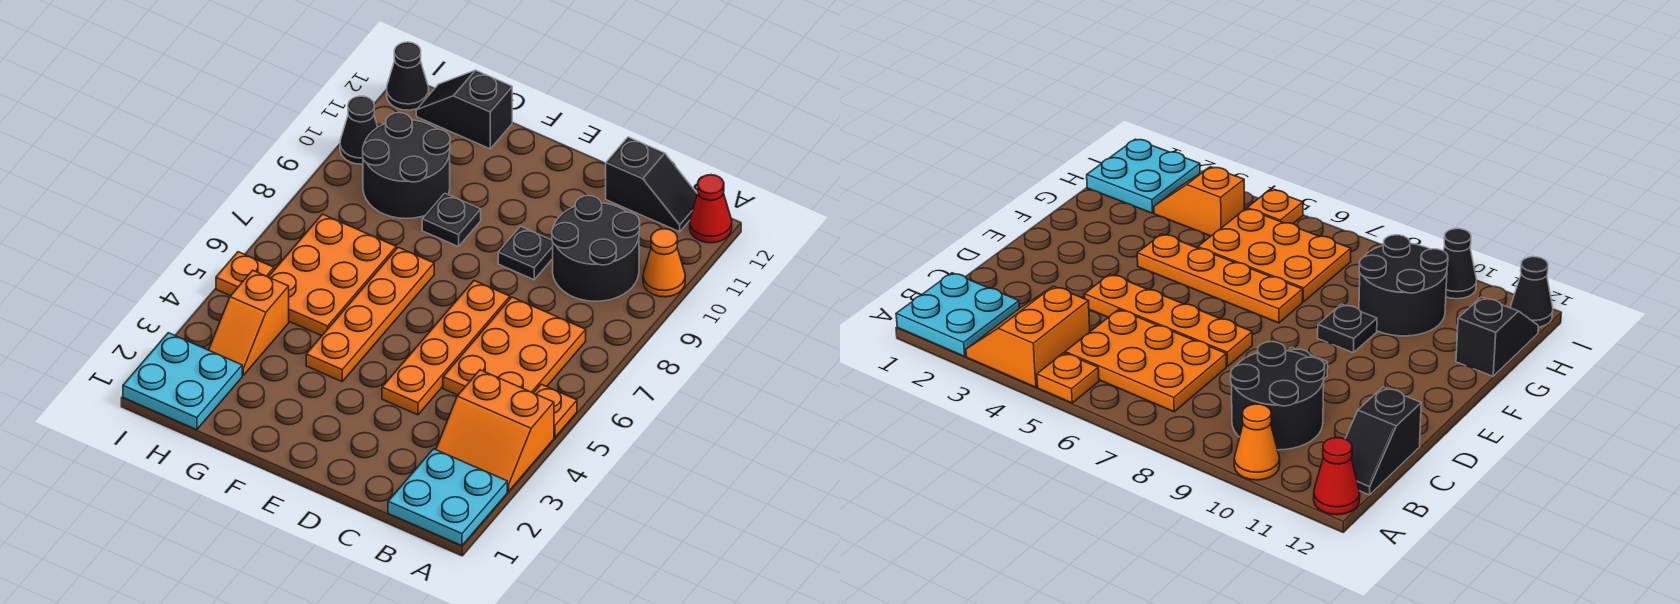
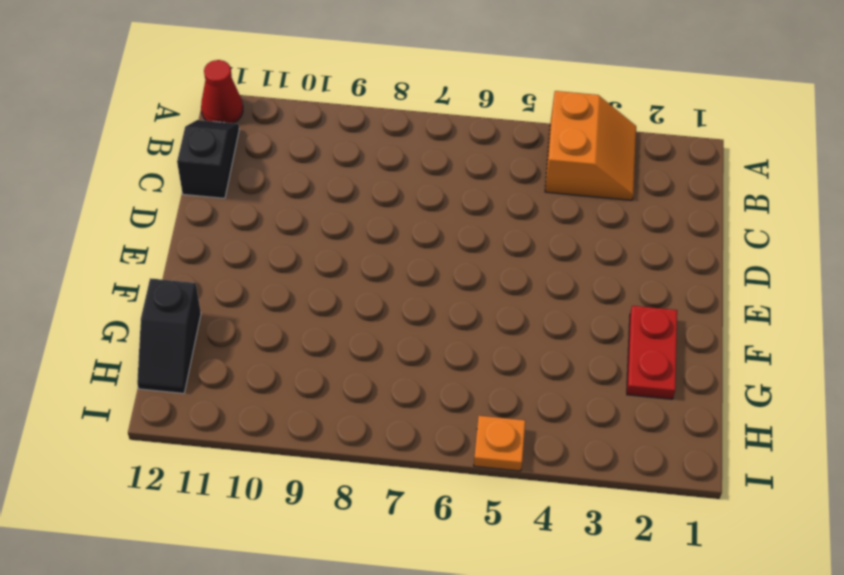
red plate F2:G2 level 1 -> none
none -> cyan plate A1:B2 level 1
none -> orange plate A5 level 1
none -> orange cone A10 level 1

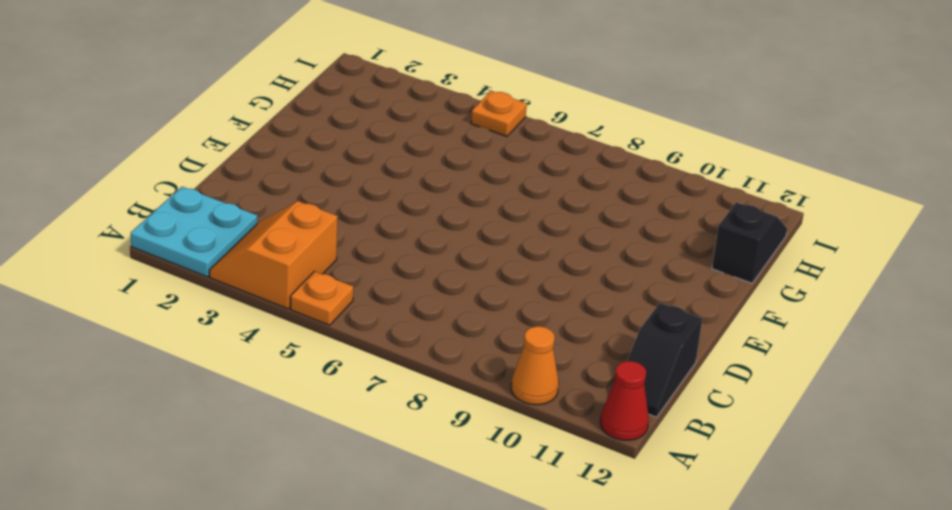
none -> orange plate B5:C7 level 1
none -> black round brick B9:C10 level 1
none -> orange plate D4:D7 level 1

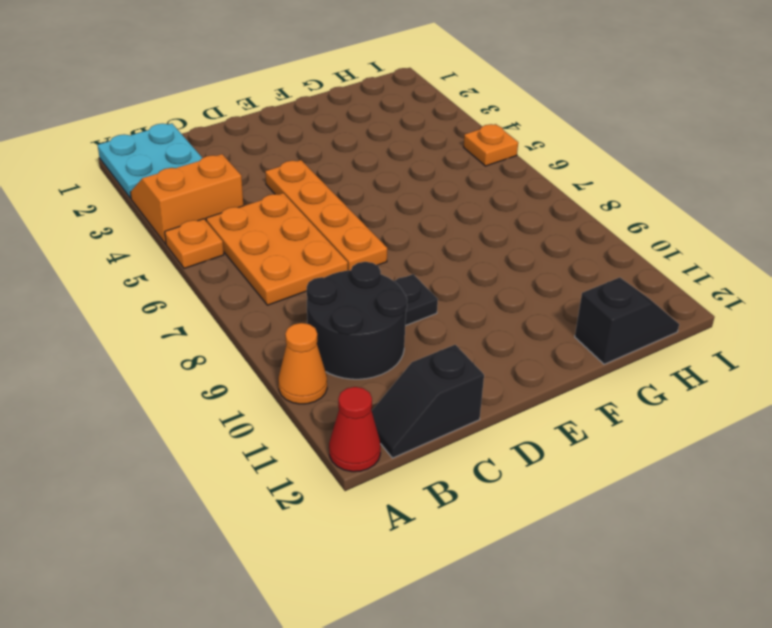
none -> orange plate F4:F7 level 1
none -> black plate F9 level 1
none -> orange plate G5:H7 level 1

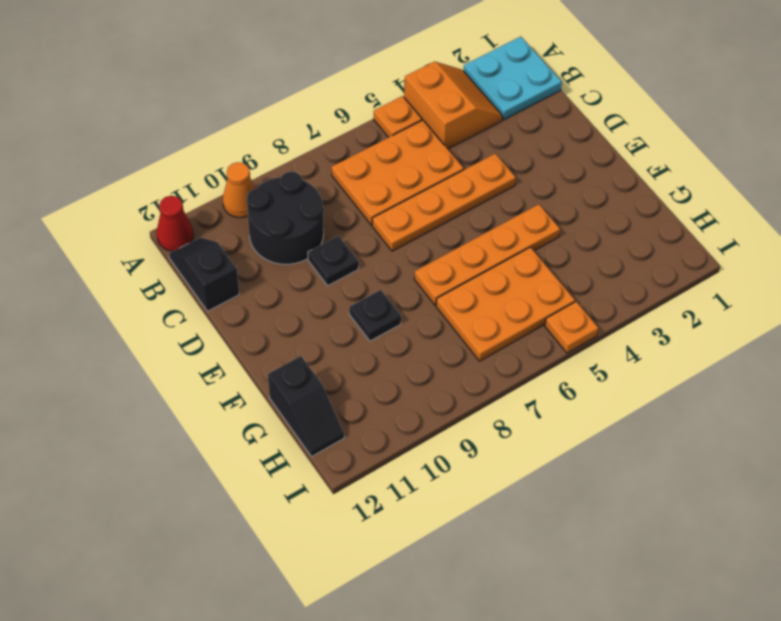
none -> black round brick G9:H10 level 1
none -> cyan plate H1:I2 level 1
none -> orange slope H3:H4 level 1 top 4

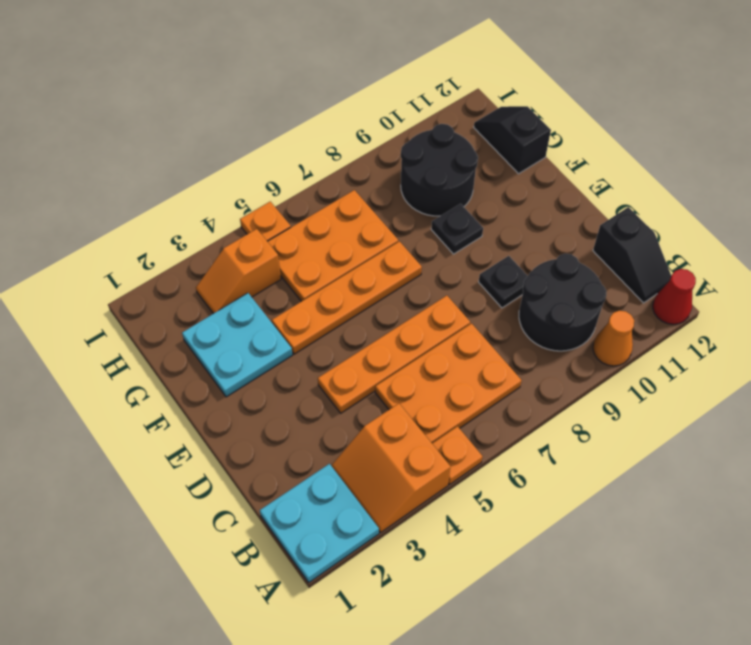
cyan plate F2:G3 level 1 -> cyan plate H1:I2 level 1
none -> black cone I10 level 1
none -> black cone I12 level 1

